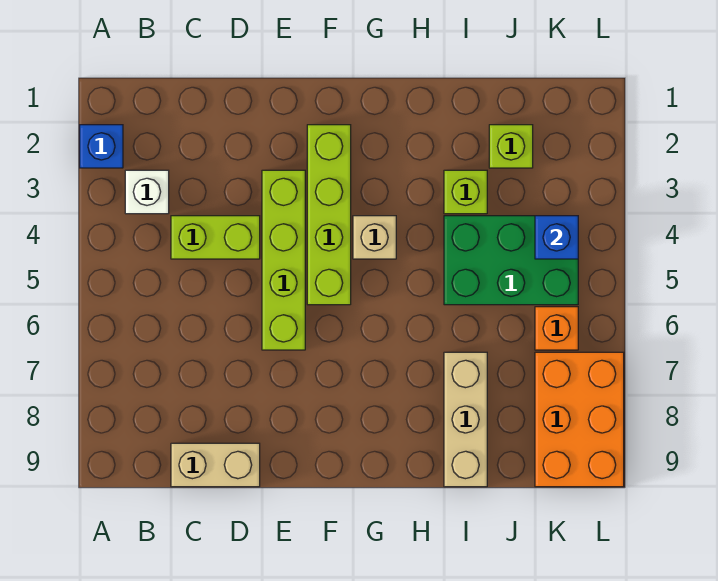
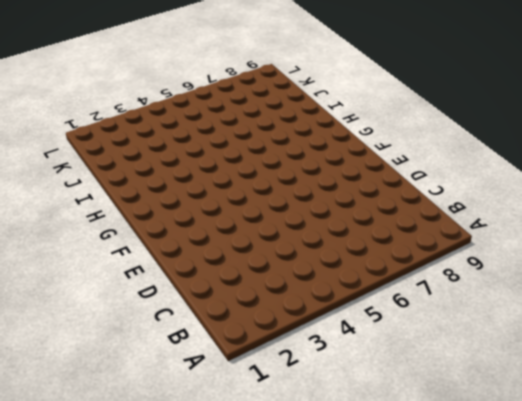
none -> blue brick A2 level 1
none -> white brick B3 level 1
none -> lime brick C4:D4 level 1

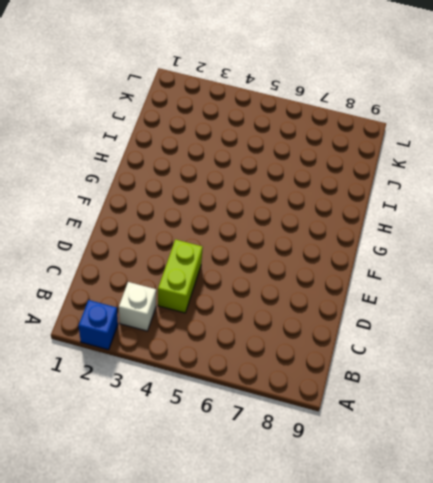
none -> tan brick C9:D9 level 1
none -> lime brick E3:E6 level 1
none -> lime brick F2:F5 level 1

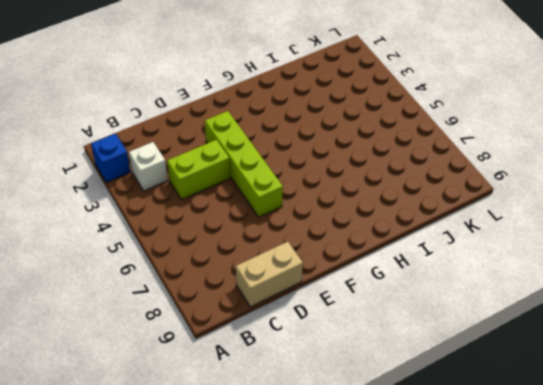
none -> lime brick F2:F5 level 1
none -> tan brick G4 level 1
none -> lime brick I3 level 1

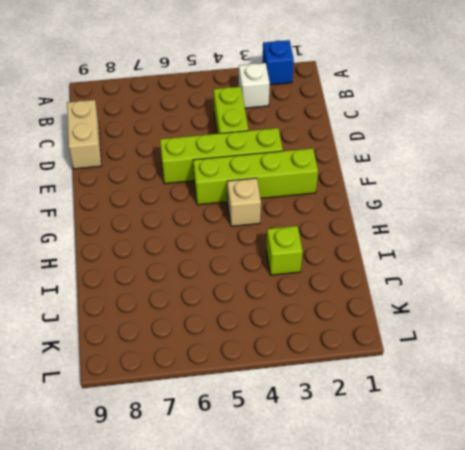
none -> green brick I4:K5 level 1
none -> tan brick I7:I9 level 1
none -> lime brick J2 level 1

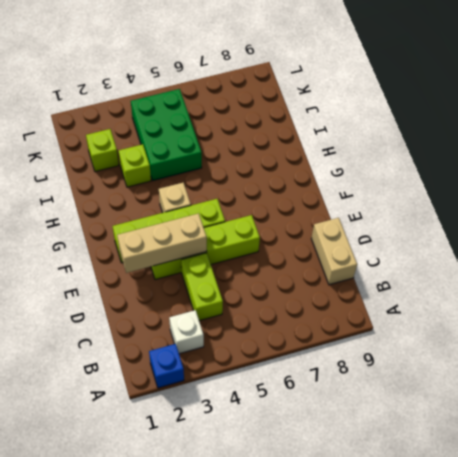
tan brick E2:E4 level 2 -> tan brick I7:I9 level 1
none -> orange brick K6 level 1
none -> orange brick K7:L9 level 1
none -> blue brick K4 level 2

